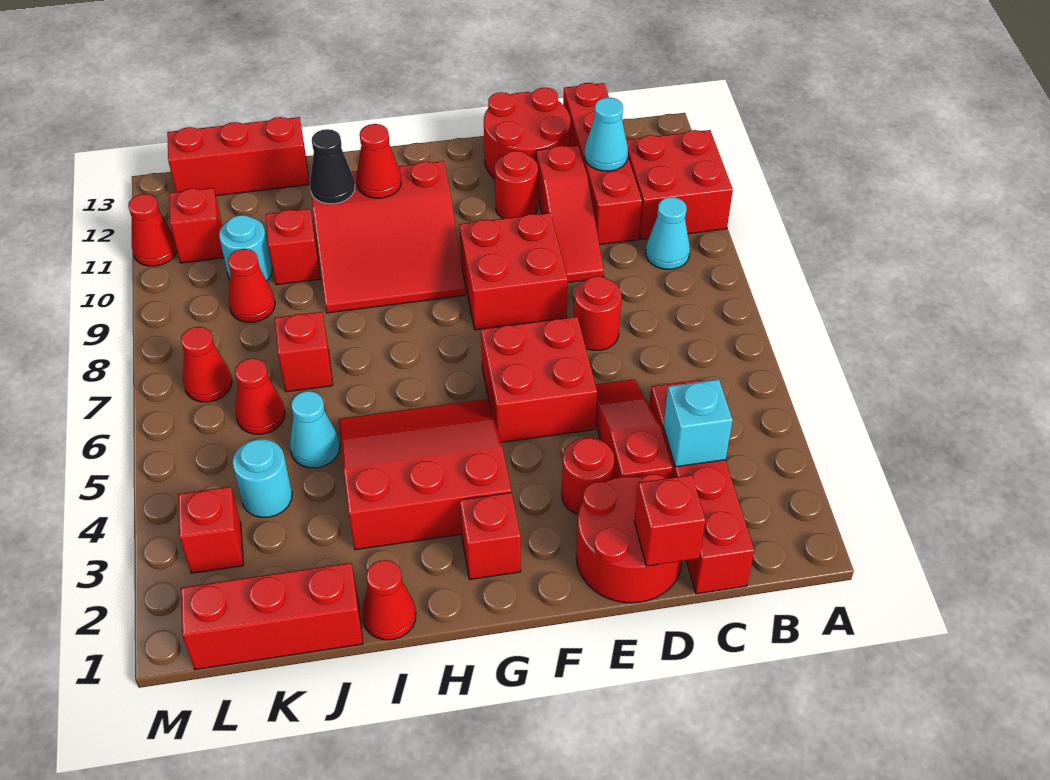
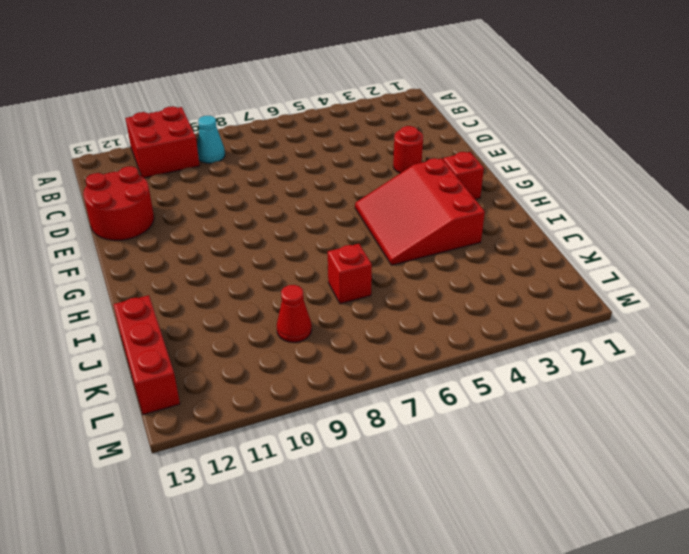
none -> red brick C1:C4 level 1
none -> red brick C10:C13 level 1
none -> red round brick D1:E2 level 1
none -> red slope D3:D5 level 1 top 3

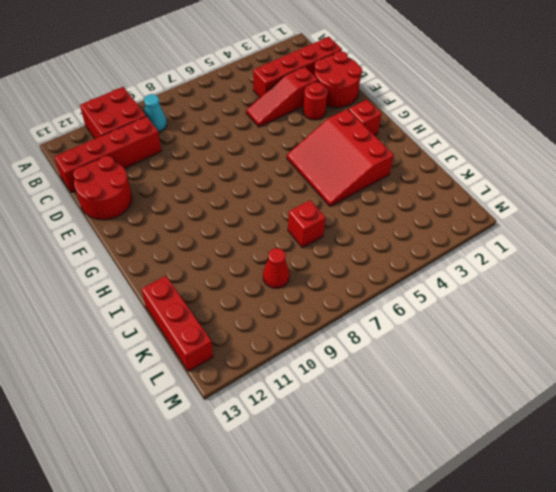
none -> red round brick D7 level 1
none -> red slope D9:D11 level 1 top 11
none -> red brick E5:F6 level 1
none -> red brick E8:F9 level 1

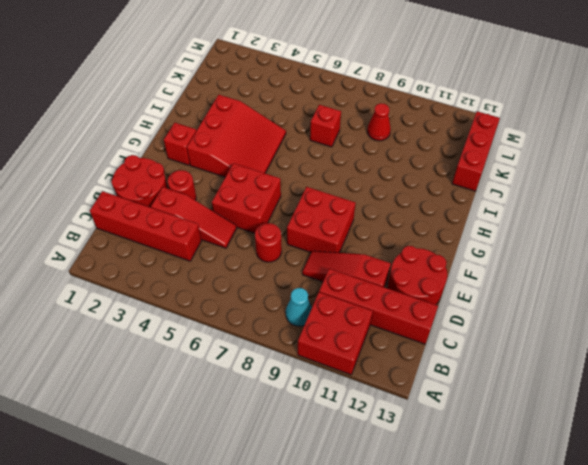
none -> red round brick E11 level 1
none -> red slope G9:I11 level 1 top 11
none -> red cone I1 level 1
none -> red brick J1:L1 level 1

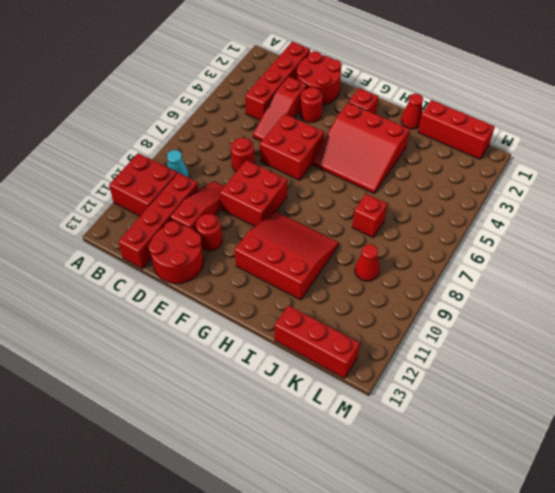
none -> cyan cone J5 level 1
none -> red brick J10 level 1
none -> cyan round brick K4 level 1
none -> red cone K6 level 1

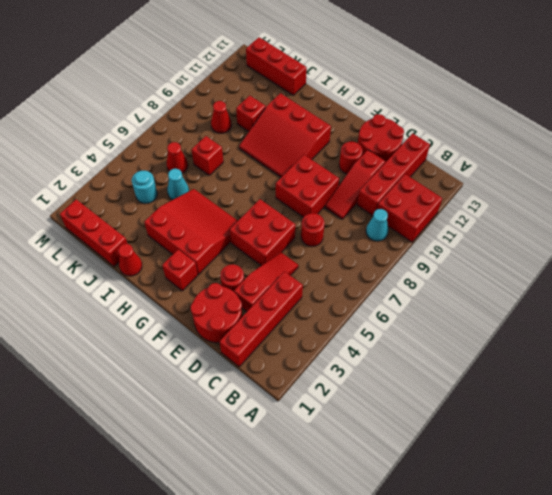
none -> cyan round brick K10 level 1
none -> red brick L3 level 1
none -> red cone L7 level 1
none -> red brick L11 level 1

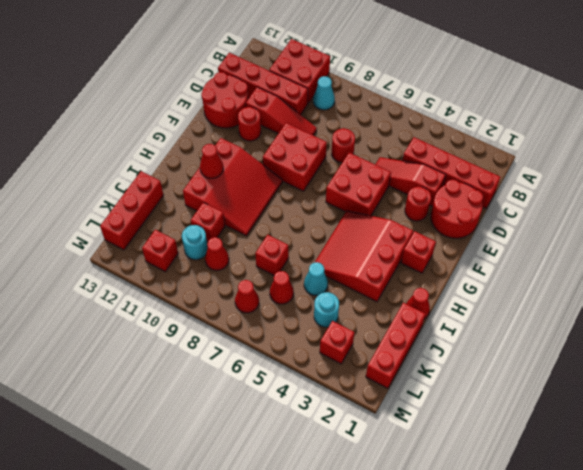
none -> red cone M11 level 1
none -> cyan brick C3 level 2
none -> cyan cone C11 level 2
none -> red brick D1 level 2

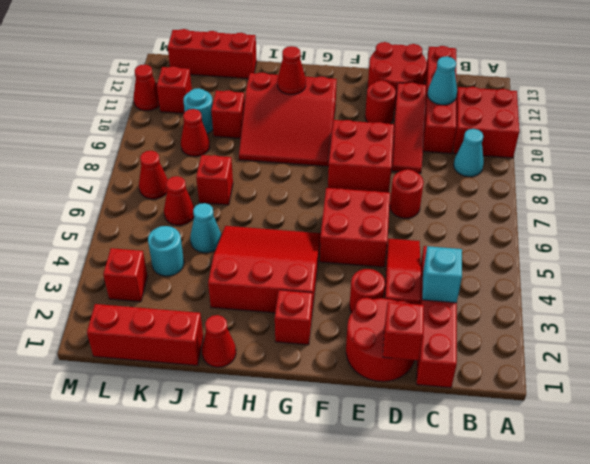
none -> black cone I11 level 2

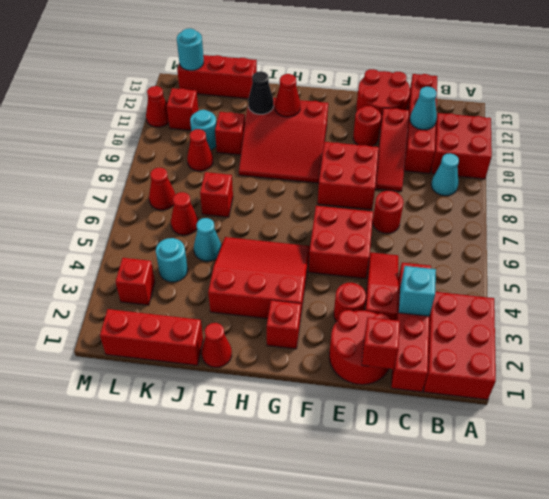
red brick A1:B3 level 1 -> none
cyan round brick L13 level 2 -> none

